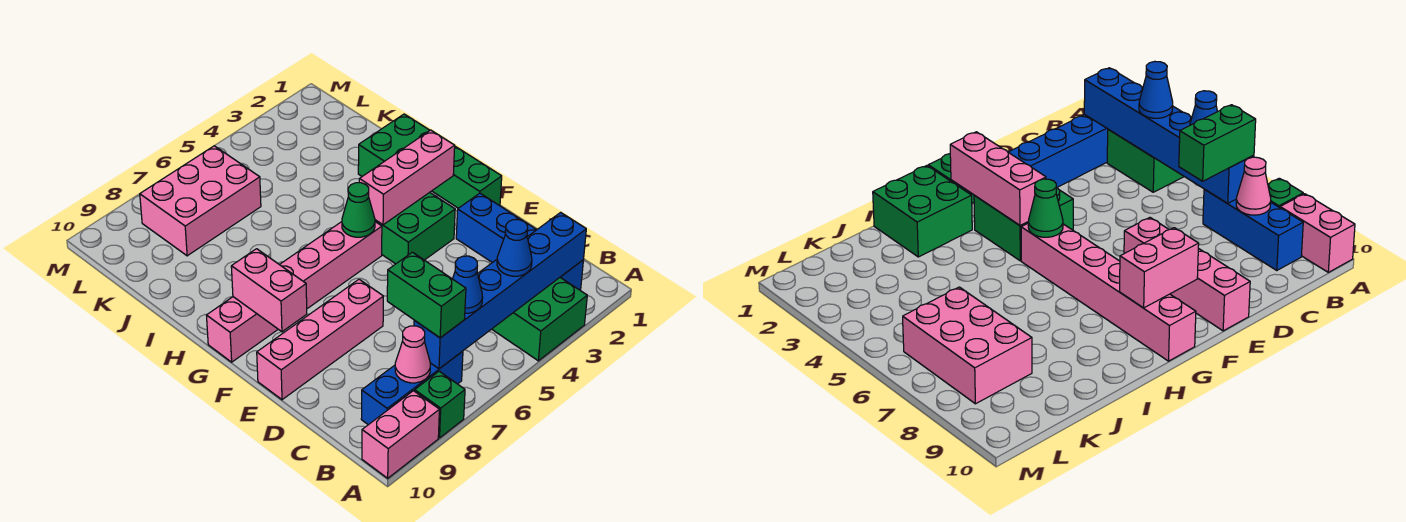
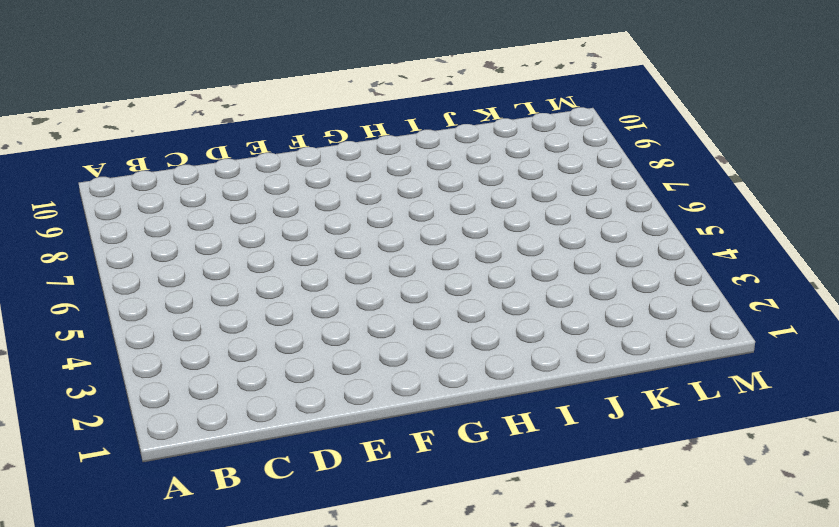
none -> green brick A3:B4 level 1
none -> green brick A8 level 1
none -> pink brick A9:A10 level 1

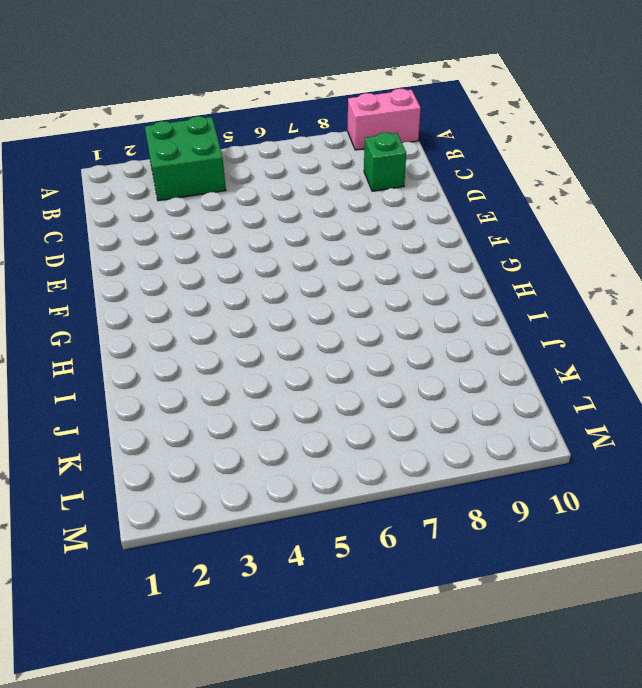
green brick C9 level 1 -> green brick A8 level 1
none -> blue brick B2:E2 level 1
none -> blue brick B7:B9 level 1
none -> pink brick E7:E10 level 1

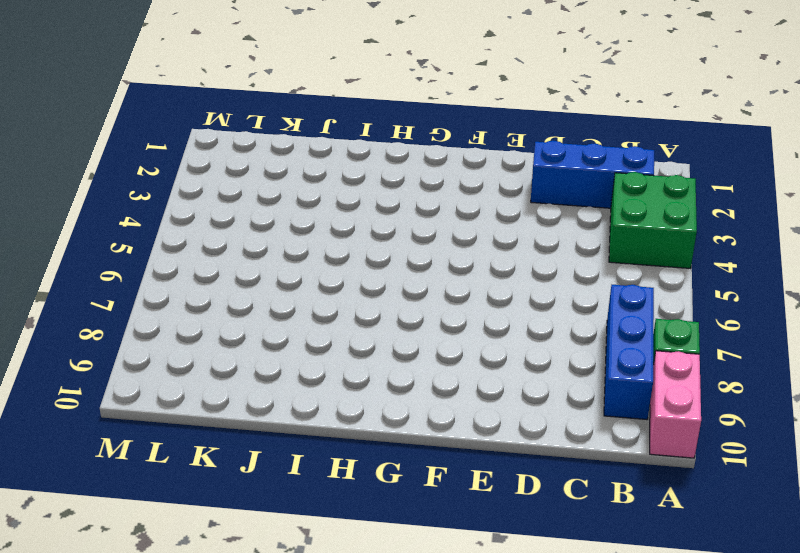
blue brick B2:D2 level 1 -> blue brick B2:E2 level 1
none -> pink brick E7:E10 level 1
none -> green brick F1:G1 level 1
none -> green brick F3:G4 level 1

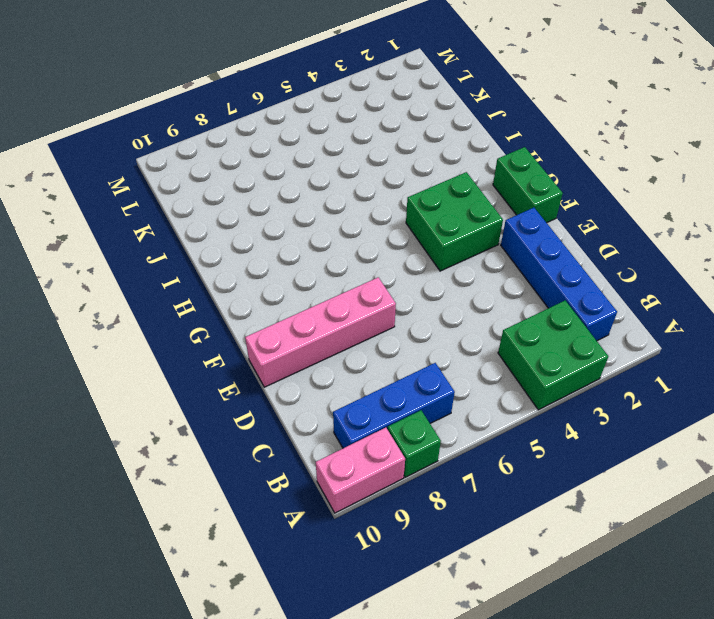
none -> pink brick G5:G10 level 1
none -> green brick H1:I2 level 1
none -> pink brick K6:L8 level 1

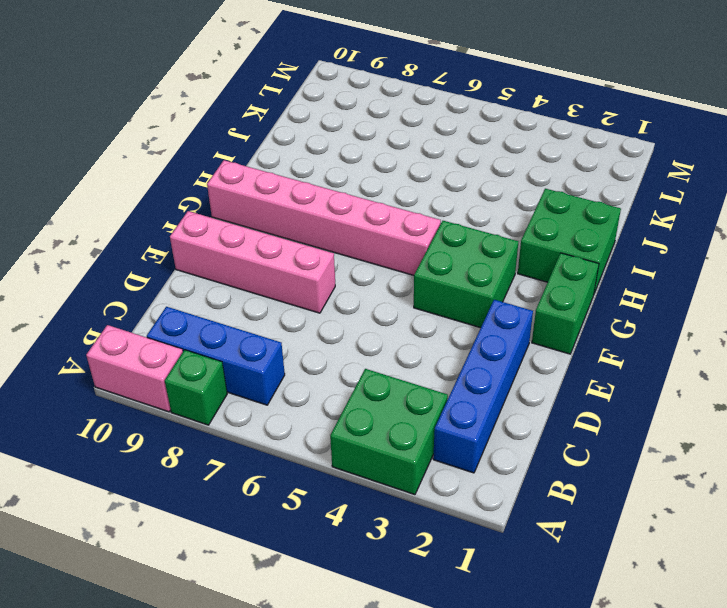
none -> pink brick K6:L8 level 1
none -> blue brick B2:B7 level 2
none -> pink cone B8 level 2

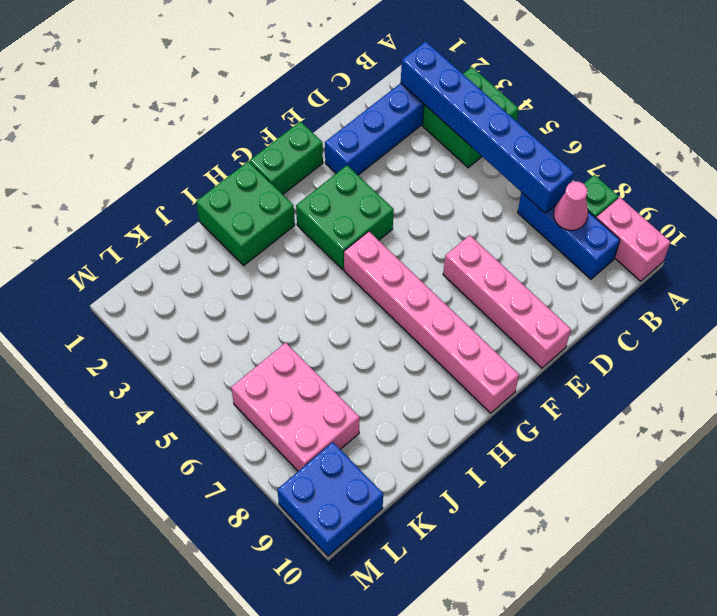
blue brick L9:M10 level 1 -> none
none -> pink brick F9:G9 level 2
none -> pink brick G2:G4 level 2
none -> green cone G5 level 2

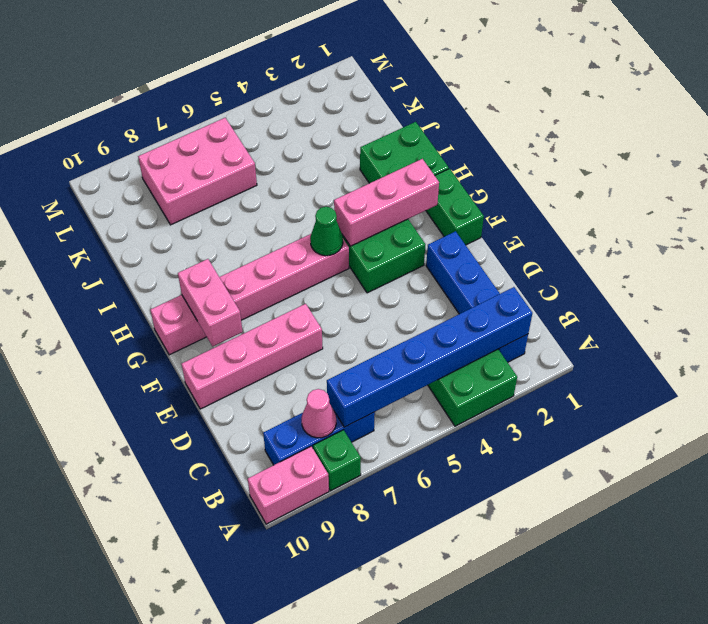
none -> blue cone B4 level 3
none -> blue cone B6 level 3
none -> green brick B7:C7 level 3

